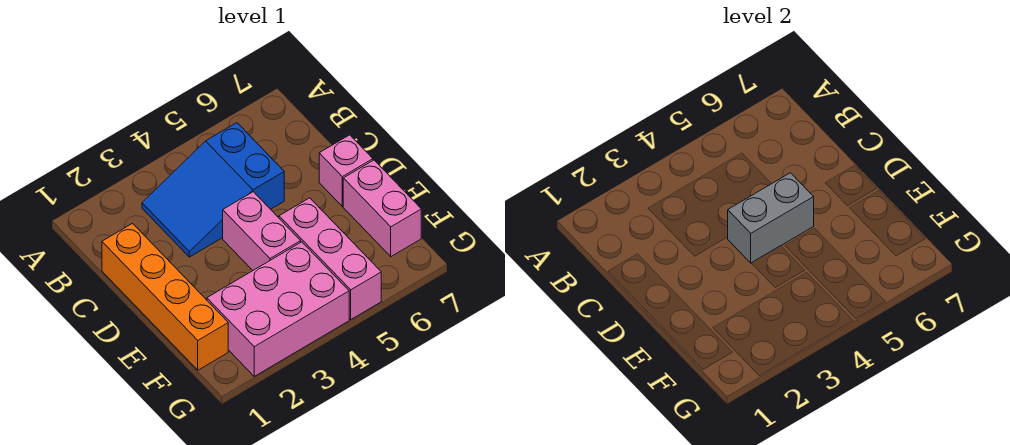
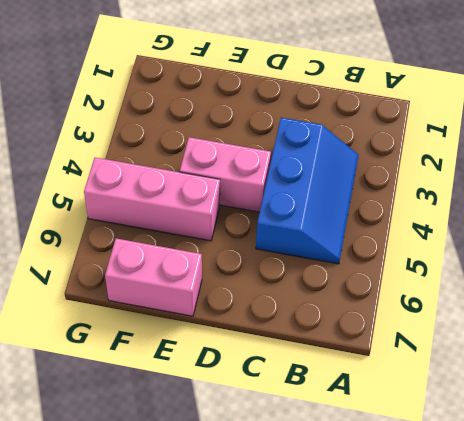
blue slope B3:C5 level 1 top C -> blue slope B3:C5 level 1 top 5
none -> orange brick C1:F1 level 1
none -> pink brick D7 level 1

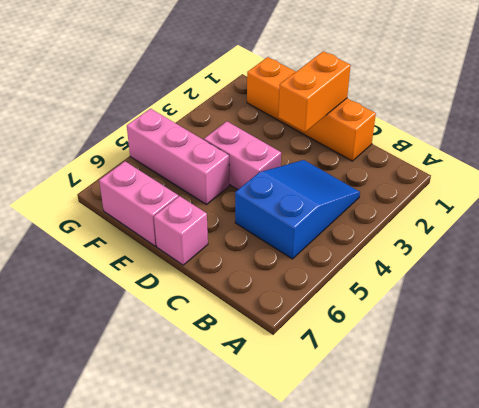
orange brick D1:D2 level 2 -> none
none -> pink brick F2:G4 level 1
none -> grey brick D4:D5 level 2

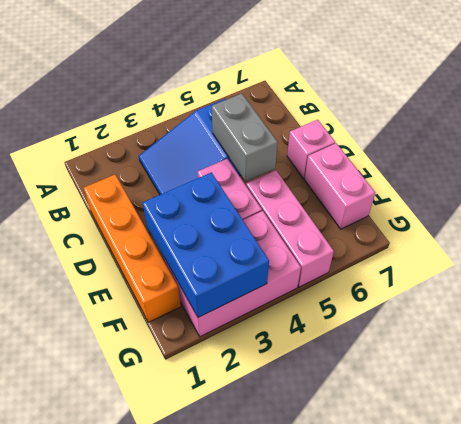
grey brick C5:D5 level 2 -> grey brick D4:D5 level 2
blue brick E2:G3 level 2 -> none

